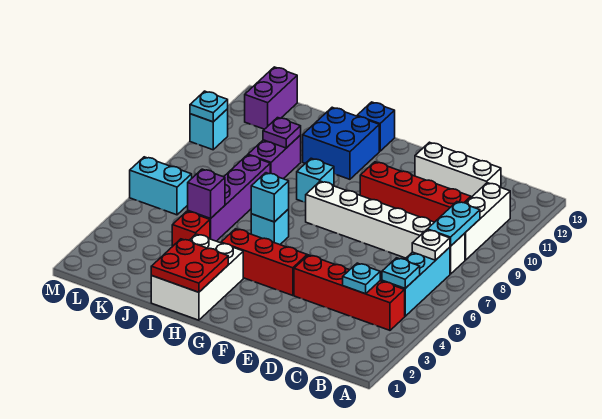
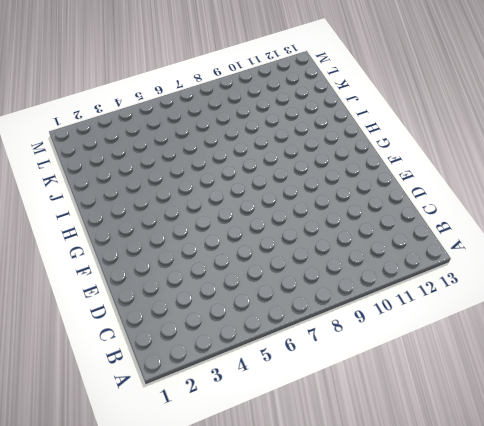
none -> red brick B4:E4 level 1
none -> cyan brick B5:B7 level 1
none -> white brick B8:G8 level 1

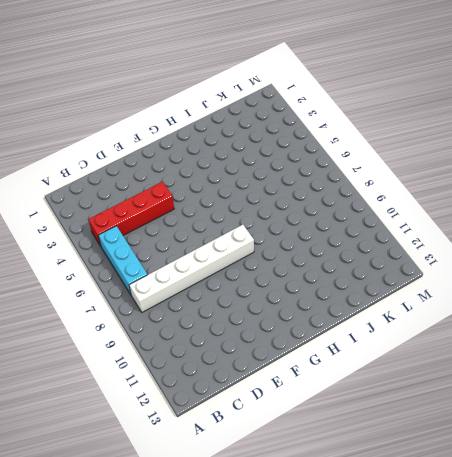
none -> white brick B9:B11 level 1
none -> red brick C10:F10 level 1
none -> white brick C12:E12 level 1

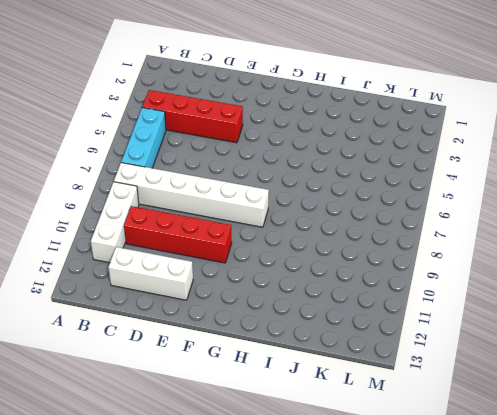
none -> red brick F4:H4 level 1
none -> white brick H1:I3 level 1
none -> cyan brick H6 level 1

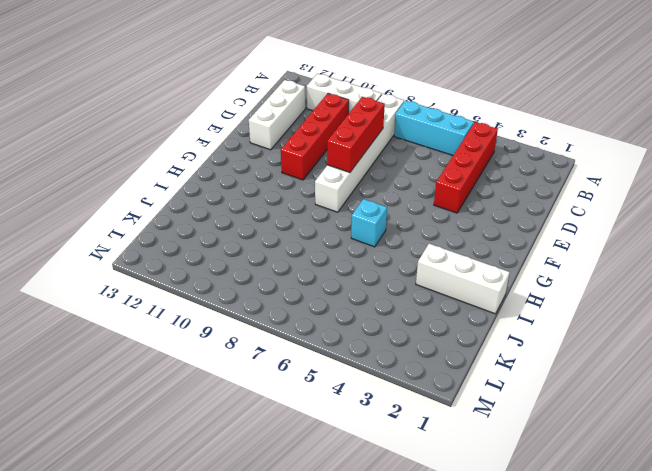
red brick D8:F8 level 2 -> red brick F4:H4 level 1
white brick I1:I3 level 1 -> white brick H1:I3 level 1
none -> cyan brick H9 level 1
none -> blue brick H11:I12 level 1
none -> blue brick H13 level 1

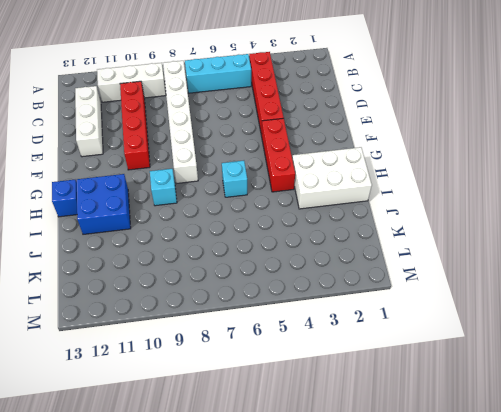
none -> red brick J4 level 1
none -> purple brick J5:J8 level 1
none -> purple brick J9:J10 level 1

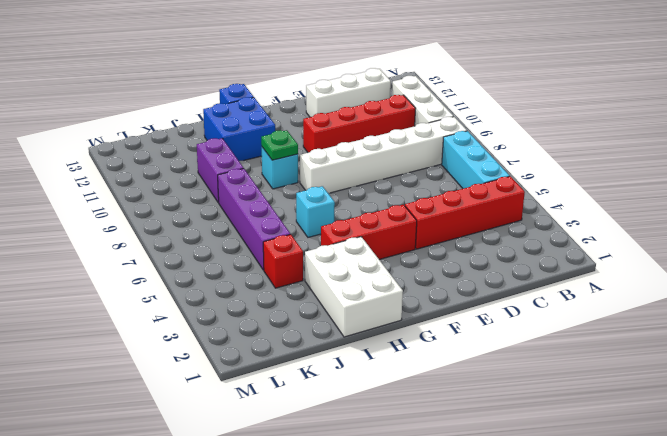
green plate H9 level 2 -> none
none -> cyan brick L6:M6 level 1
none -> purple brick L12:L13 level 1
none -> cyan brick M10 level 1

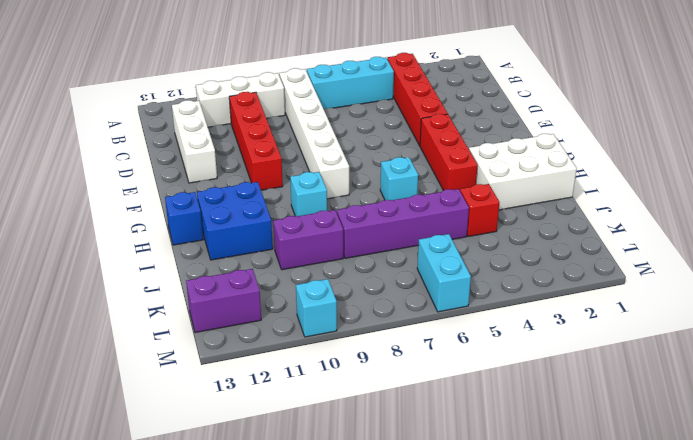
none -> cyan plate B5 level 2
none -> white plate B7 level 2
none -> cyan plate B8:B9 level 2

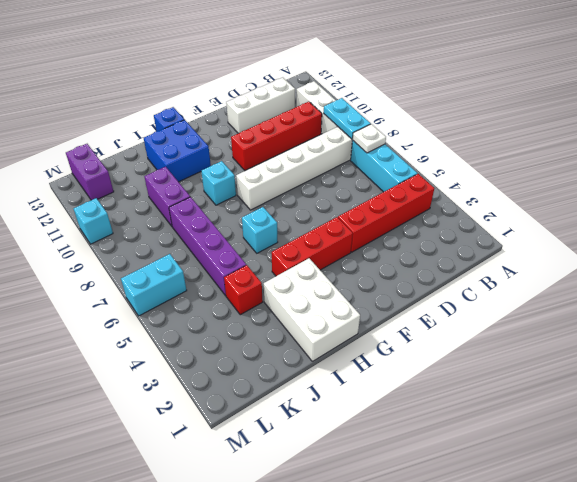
none -> cyan plate B5 level 2
none -> cyan plate C4 level 2
none -> red plate H1:I2 level 2

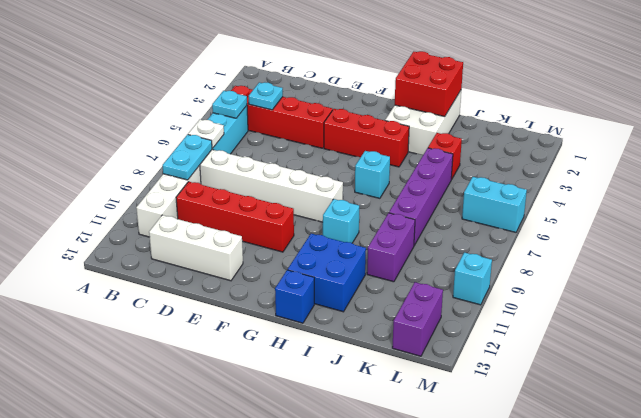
red brick H1:I2 level 2 -> red plate H1:I2 level 2
none -> cyan brick H6 level 2
none -> purple brick J5 level 2
none -> purple plate J10 level 2

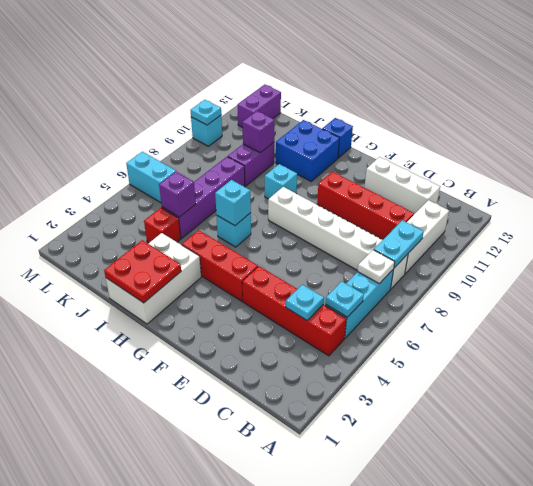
purple brick J10 level 2 -> purple plate J10 level 2

